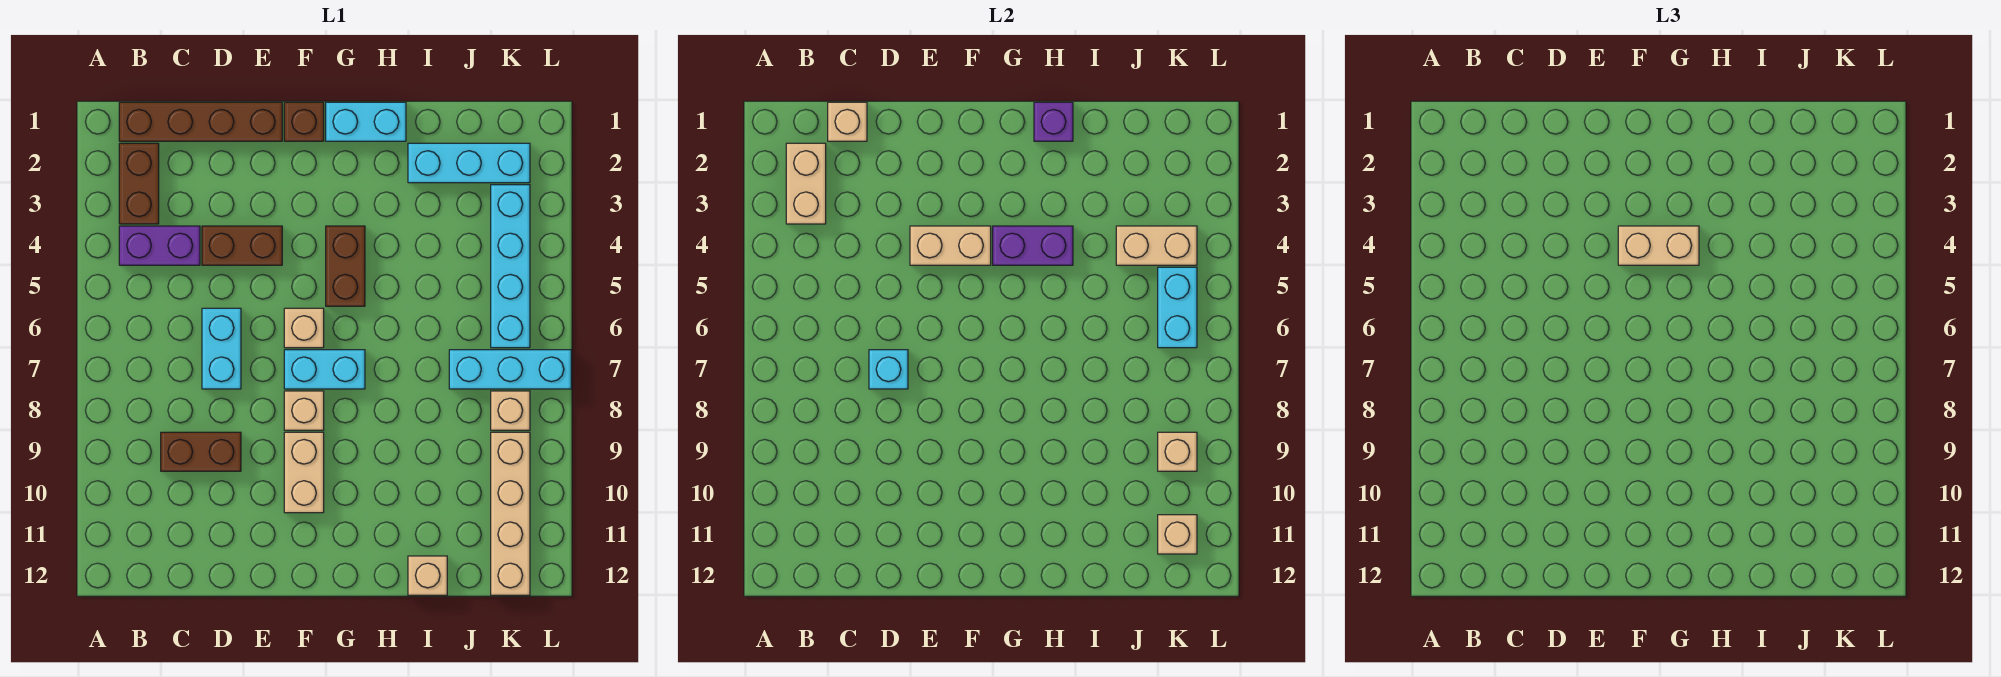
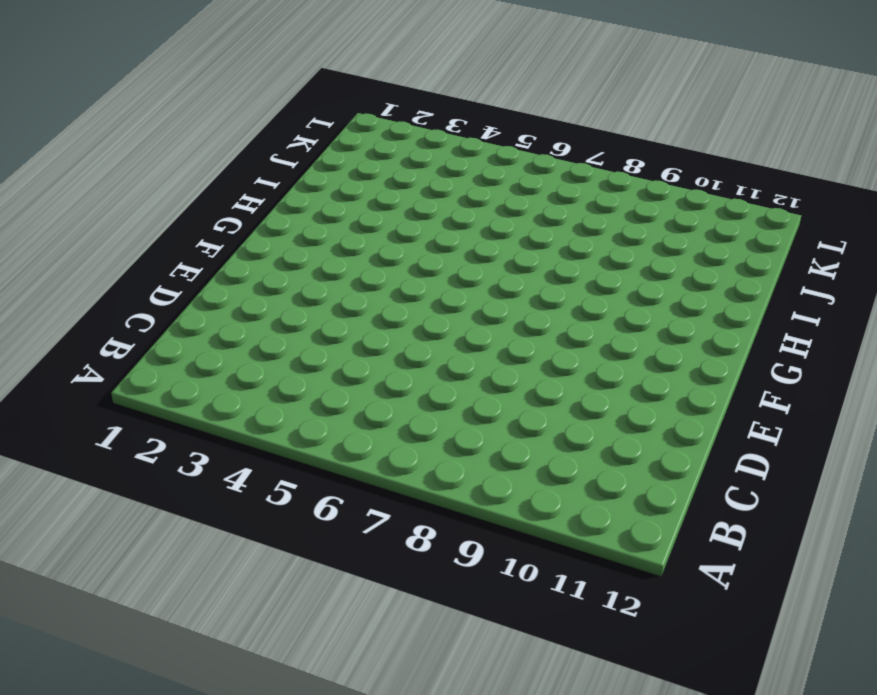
none -> brown brick B1:E1 level 1
none -> brown brick B2:B3 level 1
none -> purple brick B4:C4 level 1
none -> brown brick C9:D9 level 1

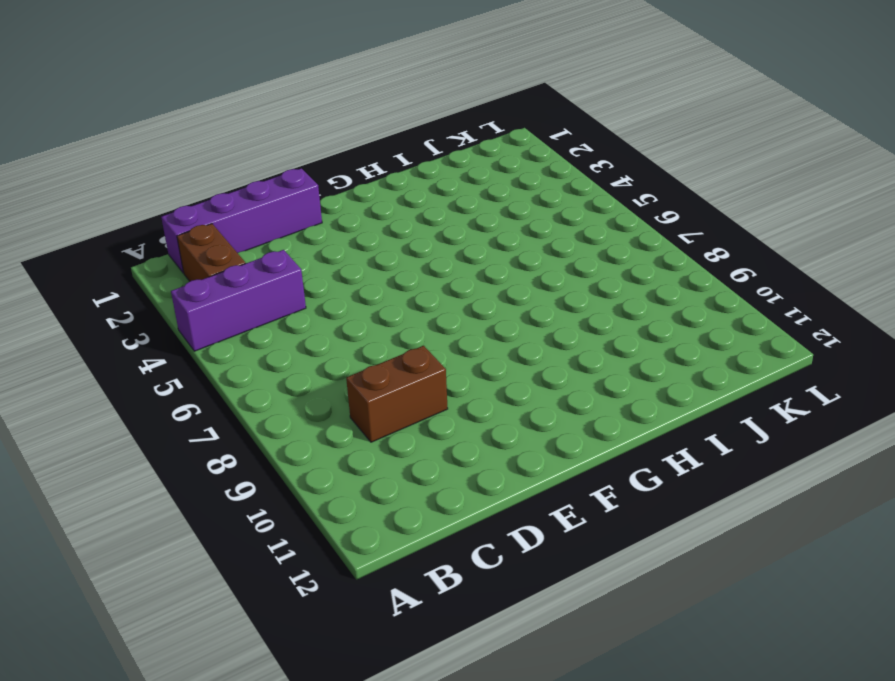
purple brick A4:C4 level 1 -> purple brick B4:C4 level 1
purple brick B1:E1 level 1 -> brown brick B1:E1 level 1
none -> brown brick D4:E4 level 1
none -> cyan brick D6:D7 level 1
none -> brown brick F1 level 1
none -> tan brick F6 level 1

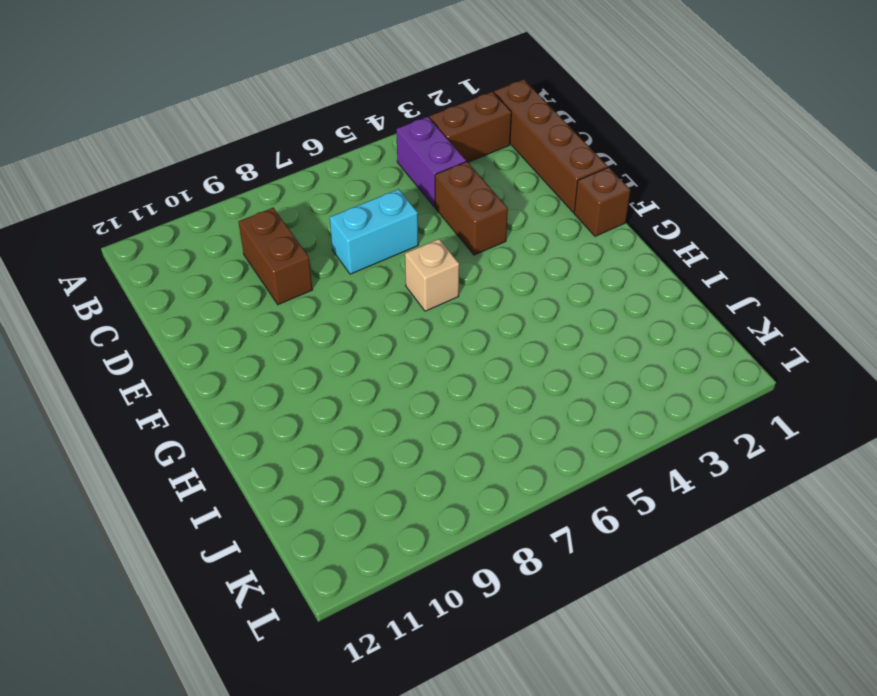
none -> cyan brick F7:G7 level 1
none -> tan brick F8 level 1
none -> tan brick F9:F10 level 1
none -> cyan brick G1:H1 level 1

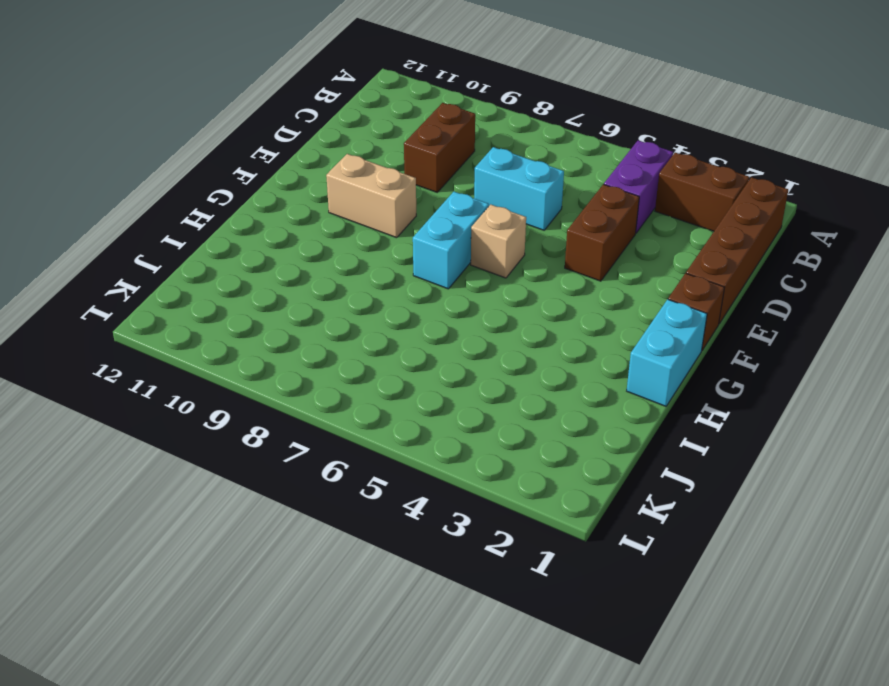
none -> tan brick F8 level 1
none -> brown brick G4:G5 level 1
none -> cyan brick I2:K2 level 1
none -> tan brick I12 level 1

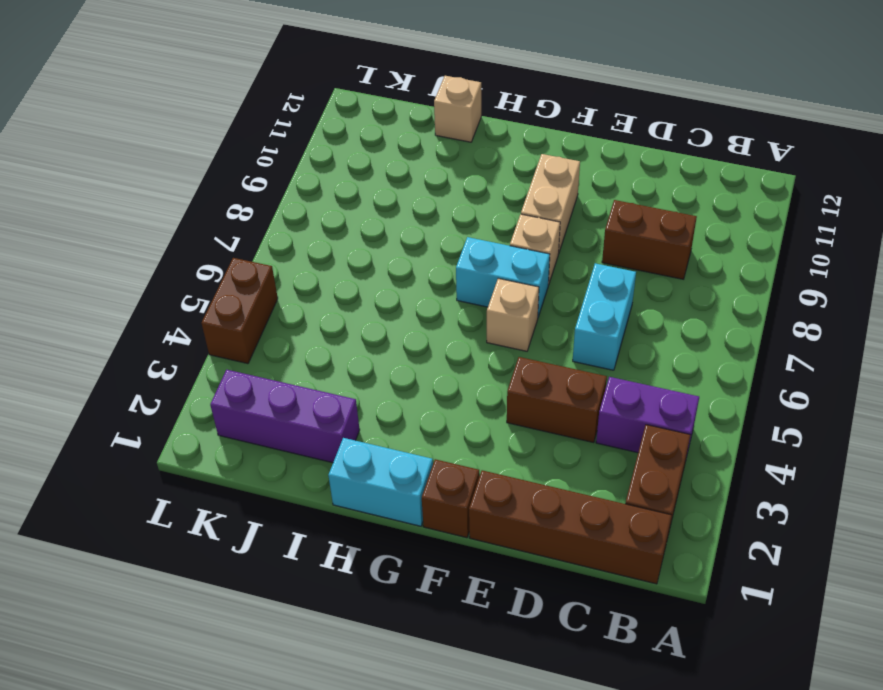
purple brick I2:K2 level 1 -> cyan brick I2:K2 level 1
brown brick L4:L5 level 1 -> brown brick G4:G5 level 1
none -> cyan brick J7:L7 level 1
none -> cyan brick K3:K6 level 1
none -> tan brick K8 level 1
none -> tan brick K9:K12 level 1

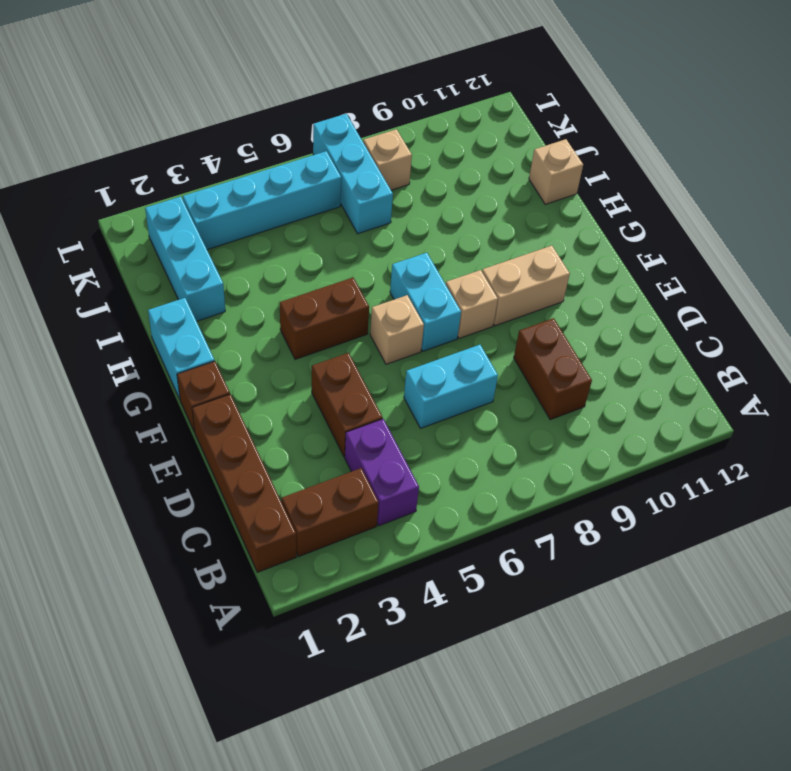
none -> tan brick K9:K12 level 1
none -> tan brick B2:B3 level 2
none -> tan brick C1 level 2
none -> cyan brick D7 level 2

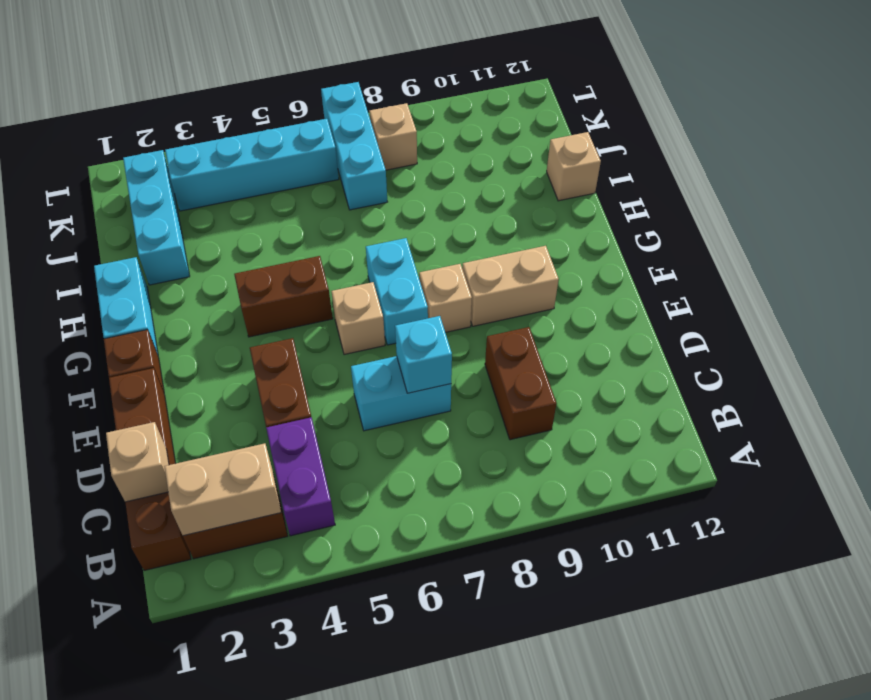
none -> tan brick K9:K12 level 1
none -> tan brick E4:F4 level 2
none -> purple brick G4:H4 level 2
none -> purple brick H1 level 2

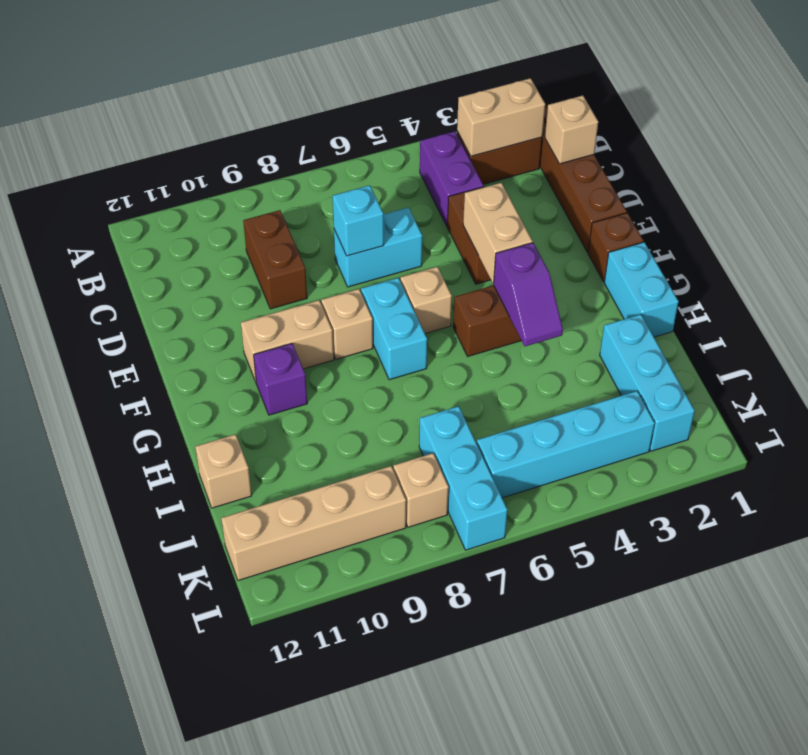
purple slope G4:H4 level 2 top G -> purple brick G4:H4 level 2
purple brick G10 level 1 -> purple brick H1 level 2
none -> tan brick J4:K4 level 2
none -> cyan brick K5:K6 level 2
none -> tan brick K9 level 2
none -> tan brick K11 level 2

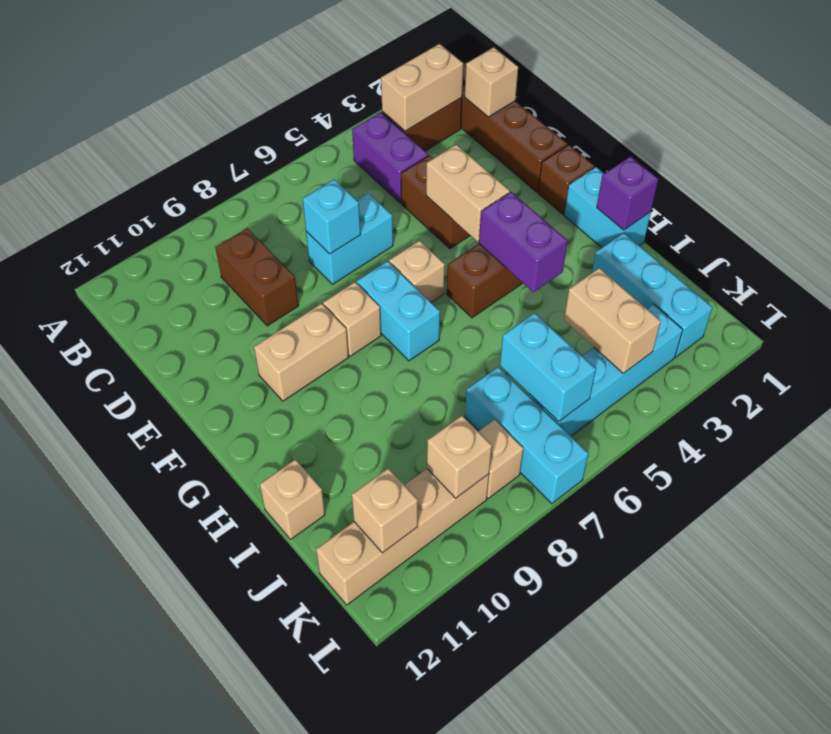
cyan brick J6:K6 level 2 -> cyan brick K5:K6 level 2
none -> tan brick F4:G4 level 3

